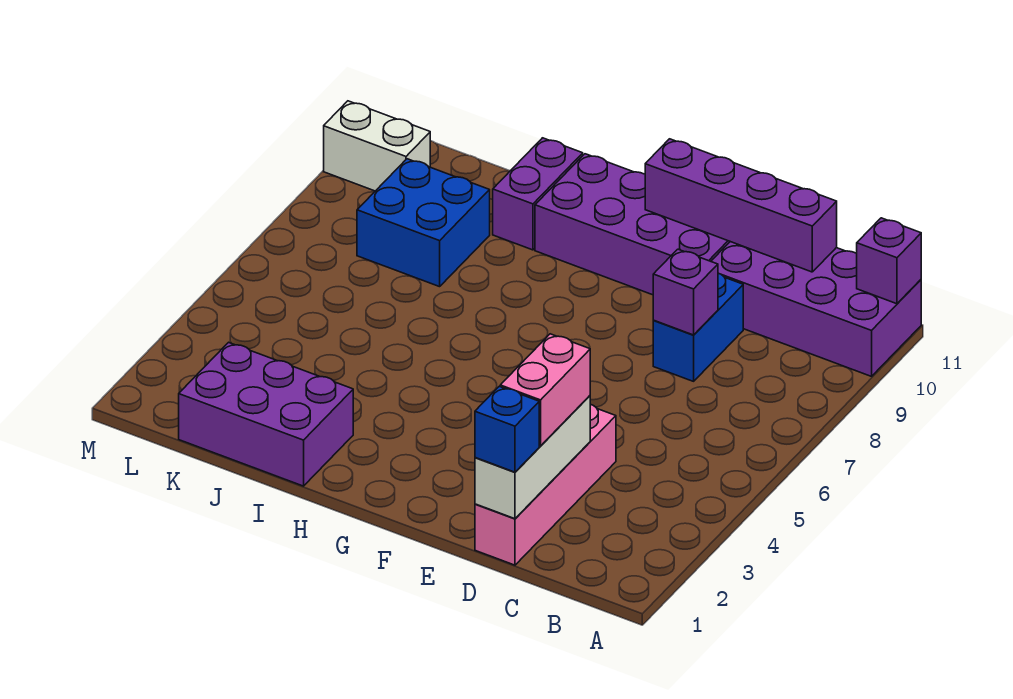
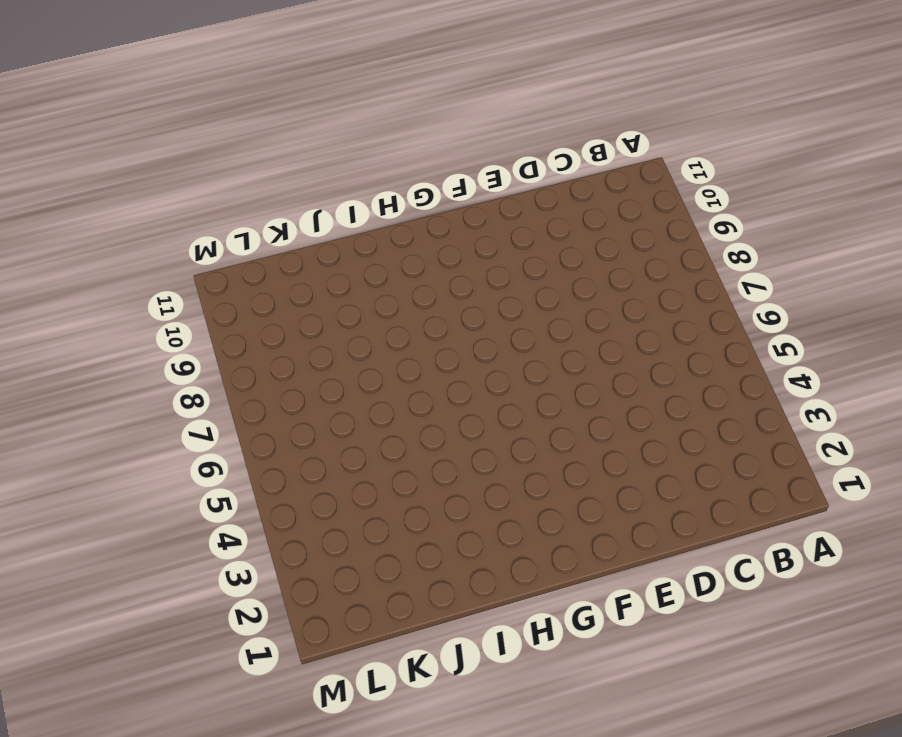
none -> purple brick A10:D11 level 1
none -> pink brick D1:D4 level 1
none -> blue brick D8:D9 level 1

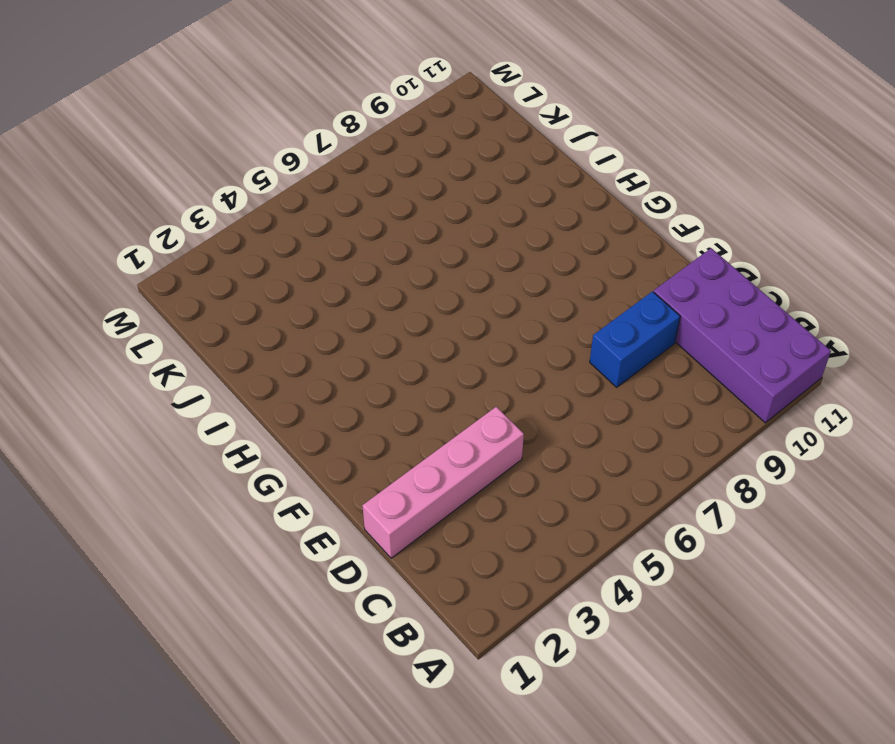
none -> purple brick E10:H11 level 1
none -> purple brick I1:K2 level 1
none -> purple brick I10:I11 level 1

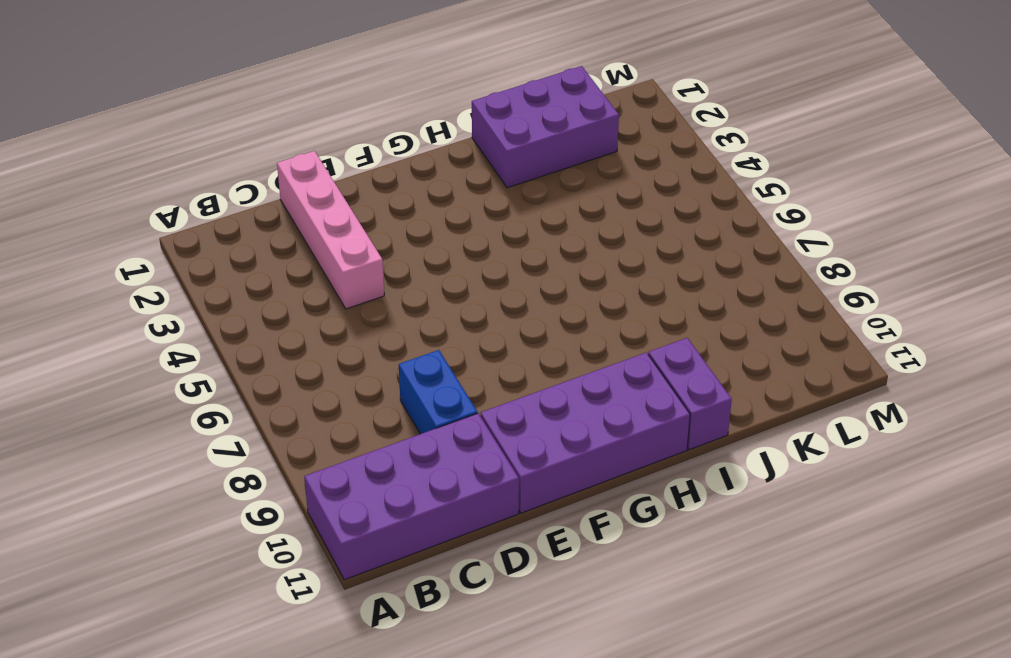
none -> blue brick J8:K9 level 1
none -> white brick L10:M10 level 1
none -> purple brick A11 level 2

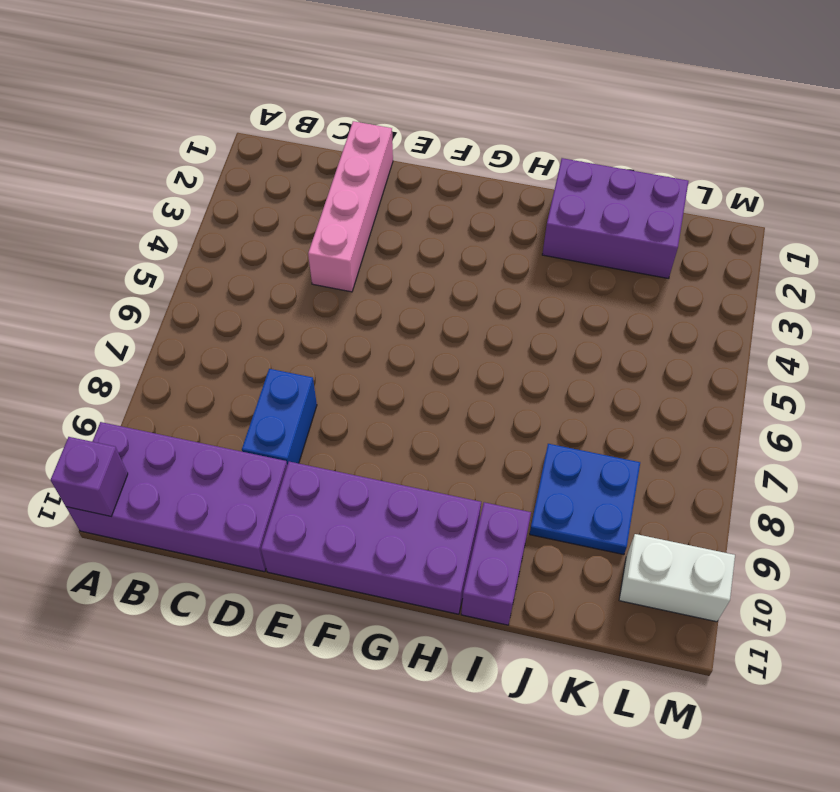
blue plate J8:K9 level 1 -> blue brick J8:K9 level 1
none -> purple brick C11:F11 level 2
none -> white brick D1:D3 level 2
none -> purple brick D8 level 2

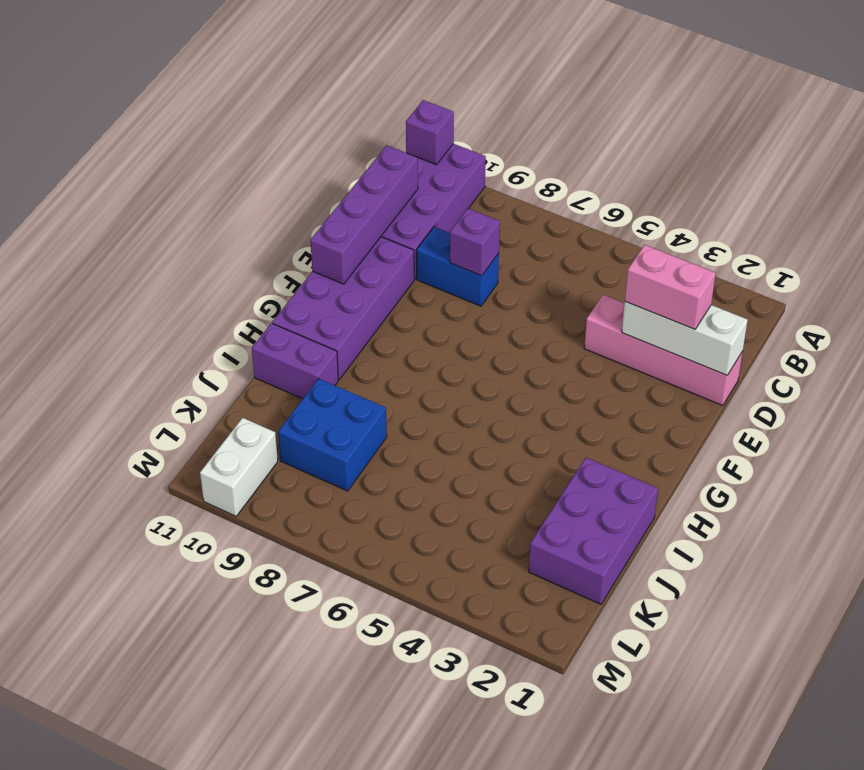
none -> blue brick D1 level 3

